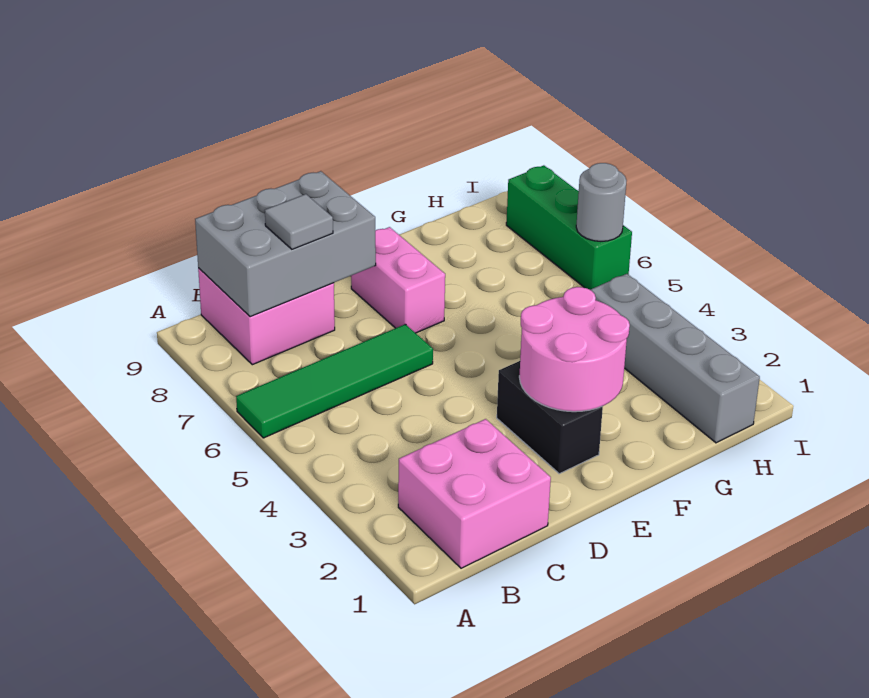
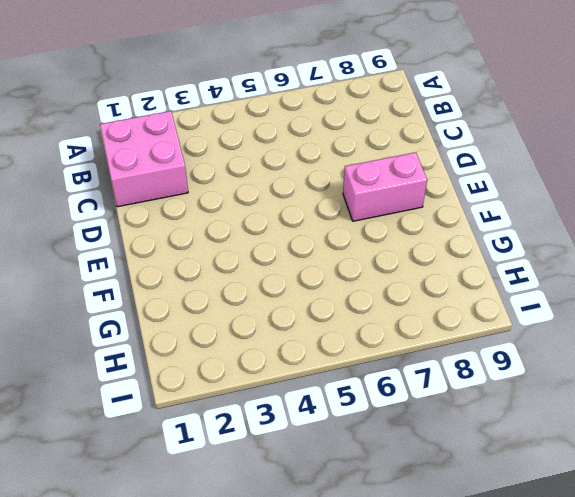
none -> green tile A6:D6 level 1
none -> pink brick B8:C9 level 1

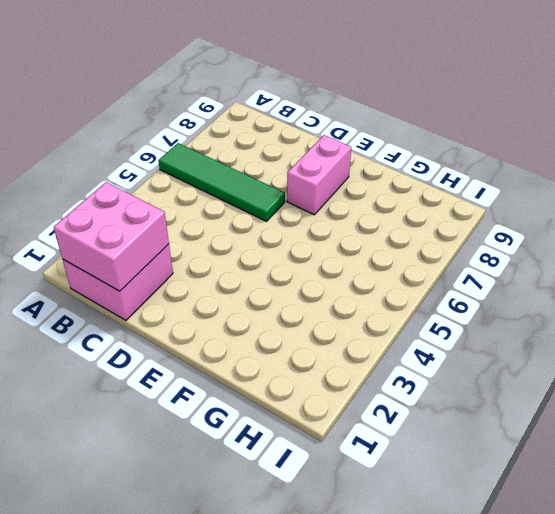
pink brick B1:C2 level 2 -> pink brick B8:C9 level 1
none -> black brick E2:E3 level 1
none -> grey brick H1:H4 level 1

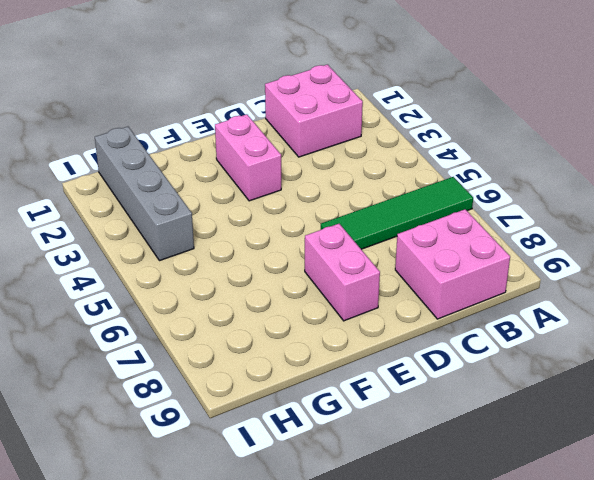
pink brick E2:E3 level 1 -> black brick E2:E3 level 1
none -> green brick I6:I8 level 1
none -> grey brick B8:D9 level 2

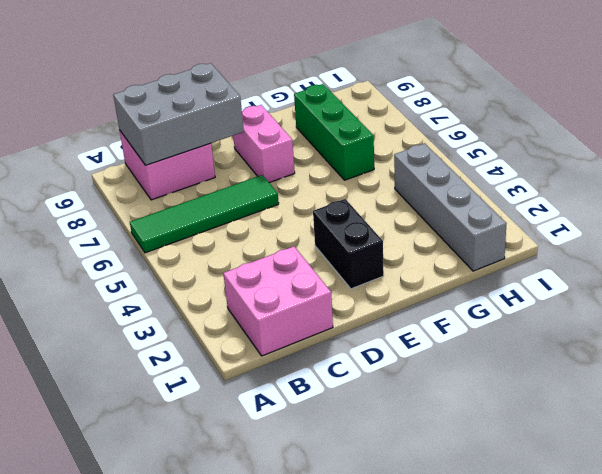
green brick G6:G8 level 1 -> green brick I6:I8 level 1
none -> pink round brick E2:F3 level 2
none -> grey round brick I6 level 2

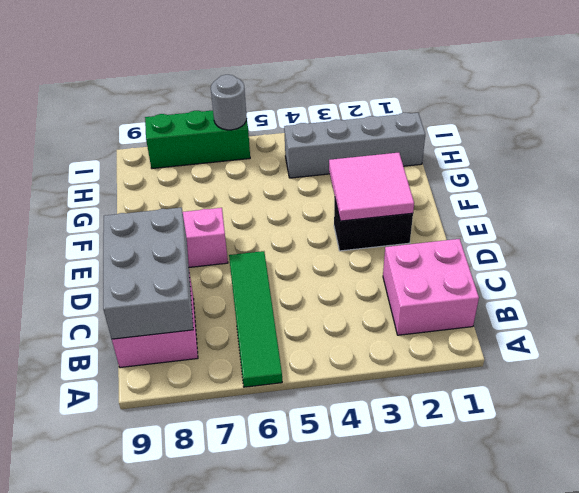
pink tile E2:F3 level 2 -> pink round brick E2:F3 level 2
none -> grey tile C8 level 3

